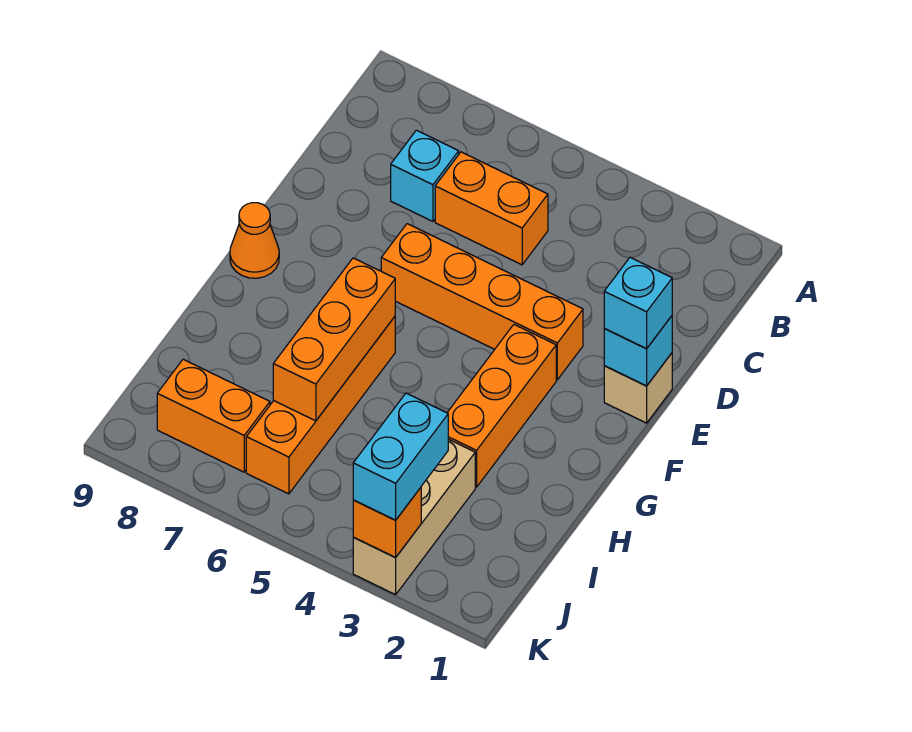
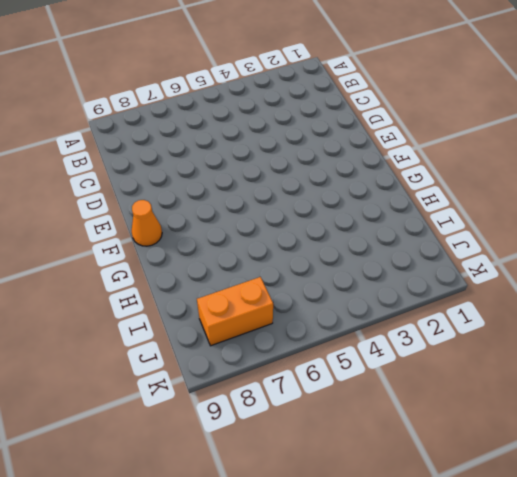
none -> orange brick C5:C6 level 1
none -> cyan brick C7 level 1
none -> tan brick E1 level 1

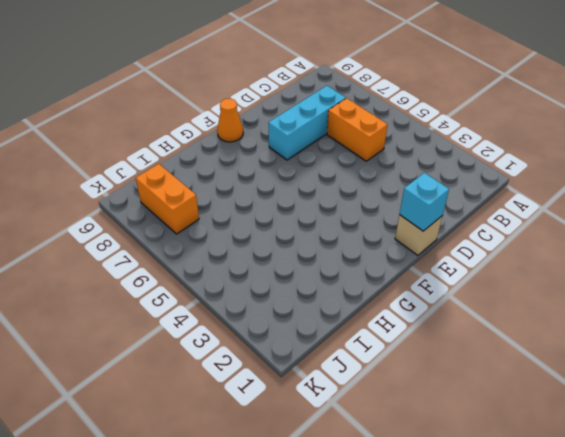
cyan brick C7:E7 level 1 -> cyan brick C7 level 1
none -> orange brick E3:E6 level 1
none -> orange brick F3:H3 level 1
none -> orange brick G6:J6 level 1

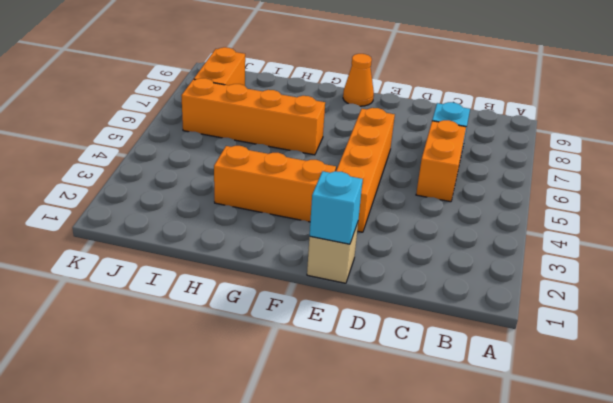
none -> tan brick I3:K3 level 1
none -> orange brick G6:I6 level 2
none -> orange brick K3 level 2

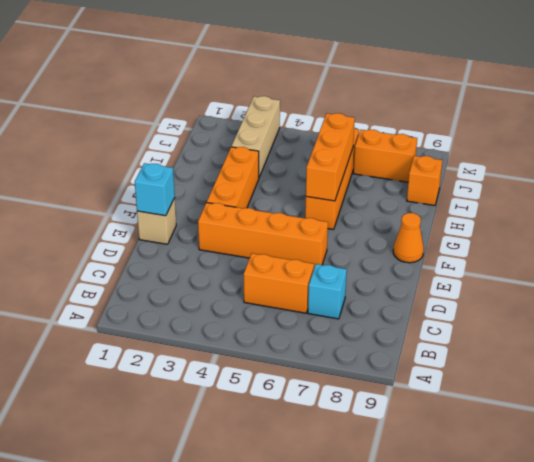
orange brick I9 level 1 -> orange brick K3 level 2
none -> cyan brick E1 level 3
none -> cyan brick J3:K3 level 3

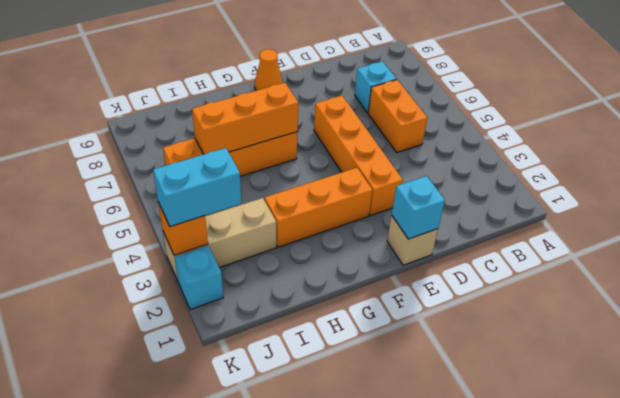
cyan brick K2 level 1 -> cyan brick E1 level 3
none -> orange brick J7:J8 level 1

